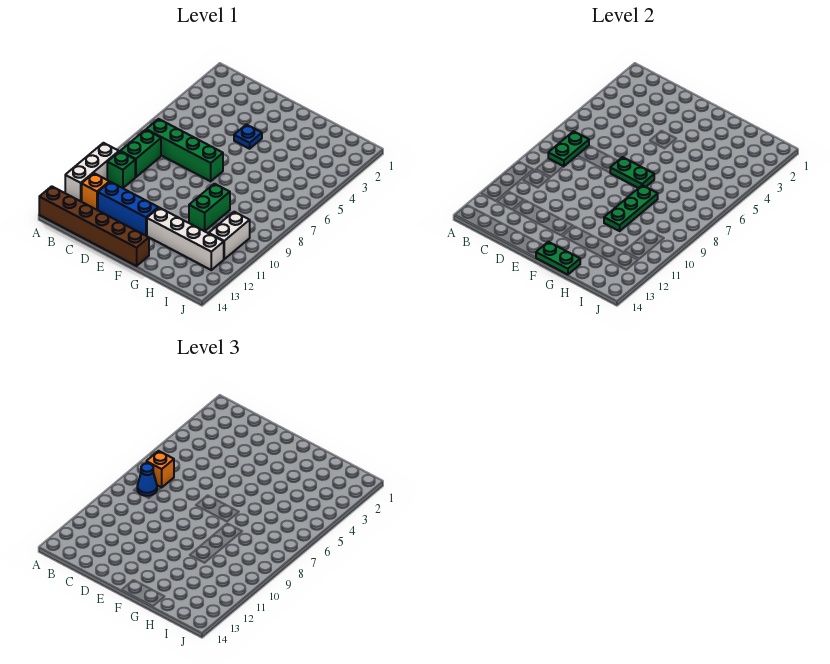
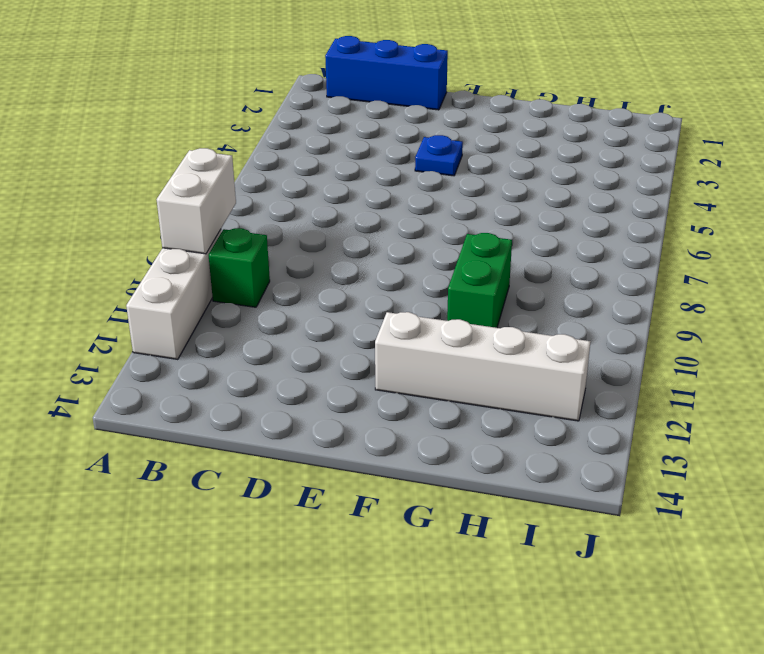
white brick A9:A10 level 2 -> white brick I10:I11 level 1
blue brick B1:D1 level 1 -> blue brick C12:E12 level 1
none -> brown brick A14:F14 level 1
none -> green brick B7:E7 level 1
none -> green brick B8:B9 level 1

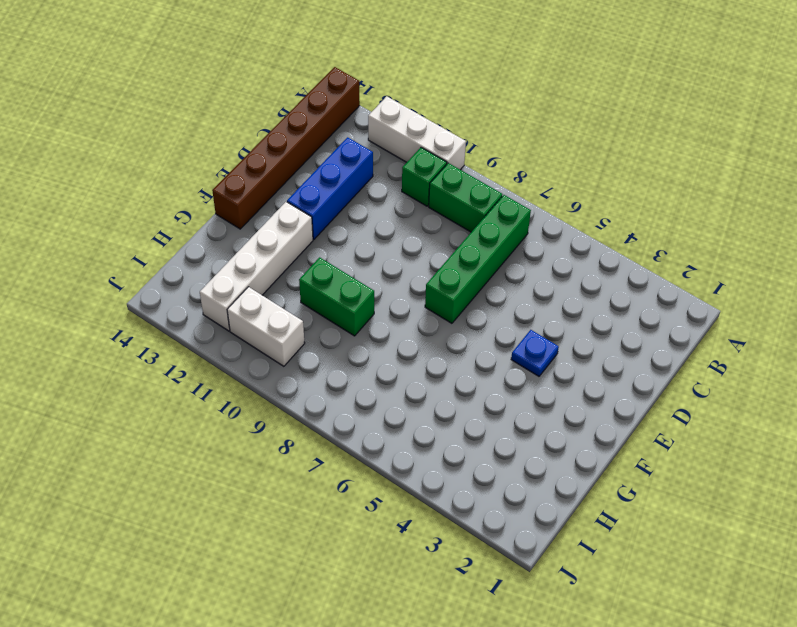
none -> orange brick B12 level 1
none -> green plate B7:B8 level 2
none -> green plate E7:F7 level 2

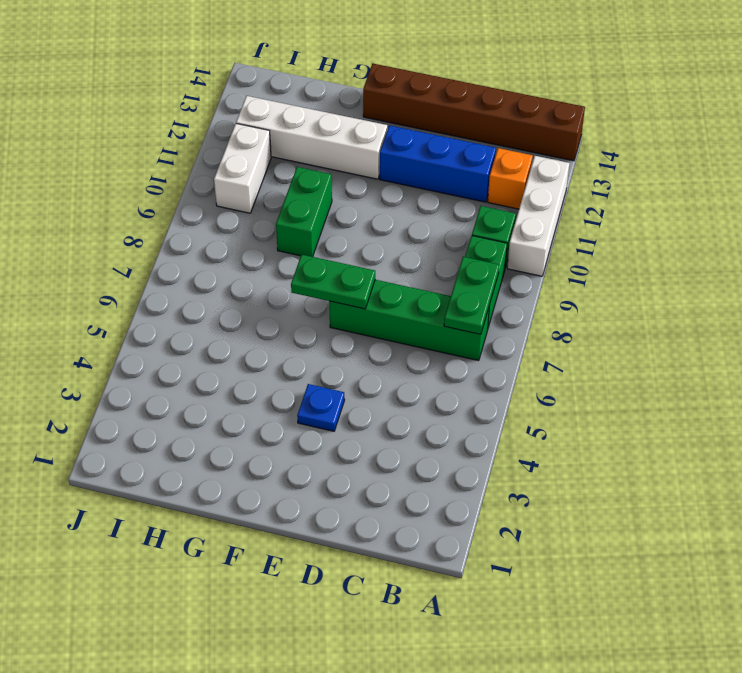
none -> green plate F14:G14 level 2
none -> green plate G8:G10 level 2
none -> orange brick B7 level 3

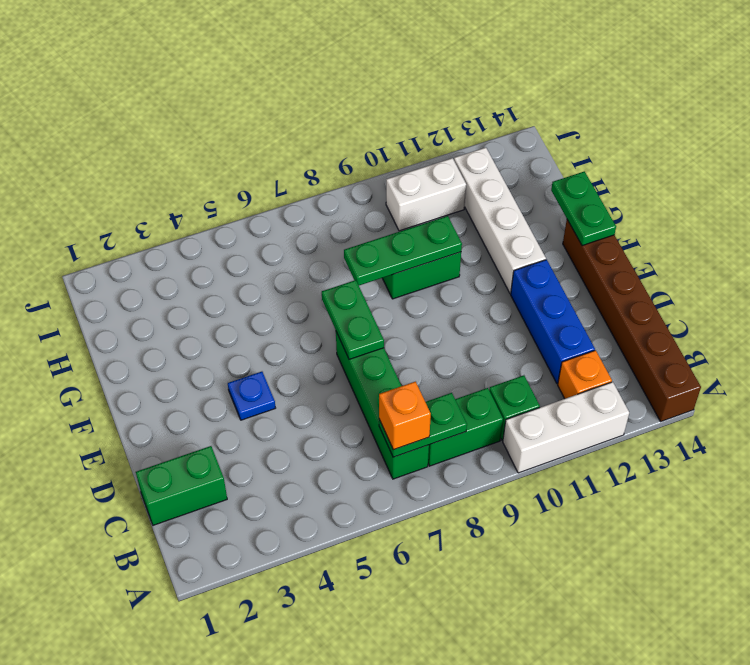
green brick C1:C2 level 1 -> none
none -> blue cone B8 level 3

